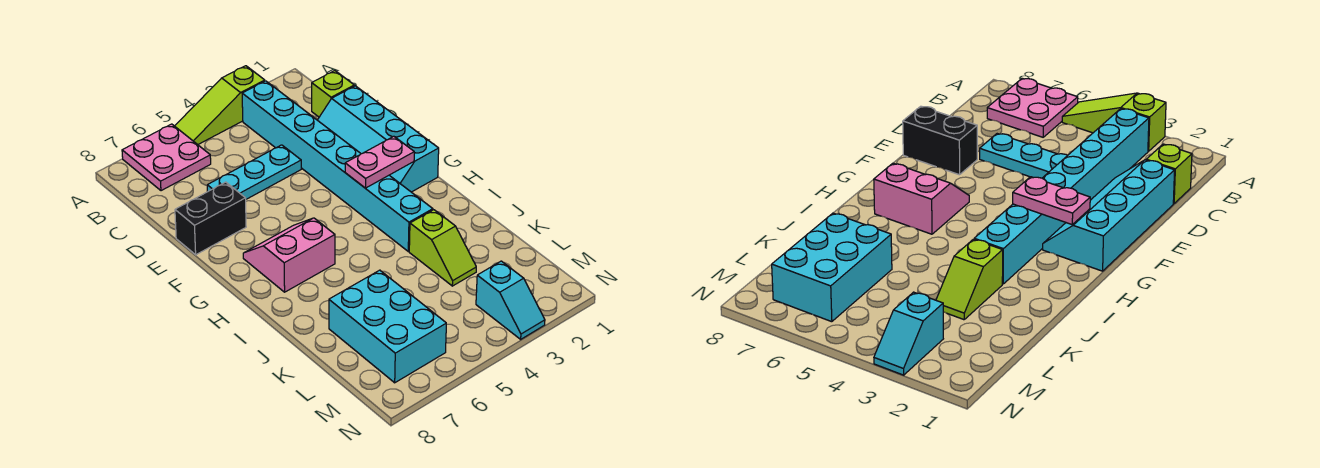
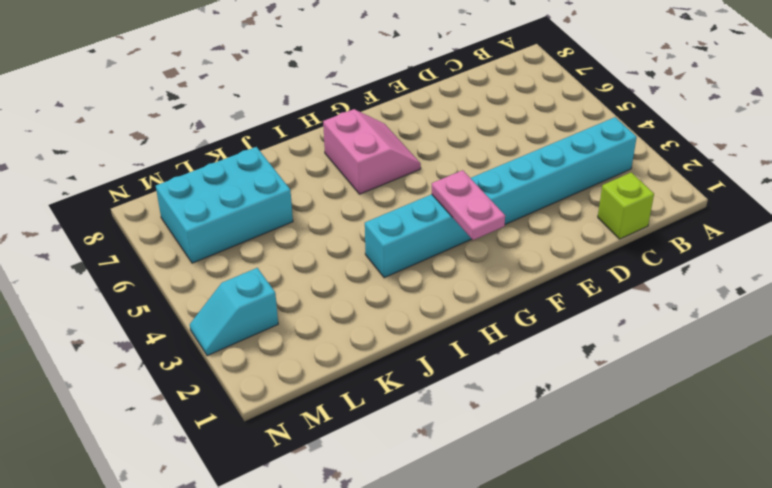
none -> lime slope A3:A5 level 1 top 3
none -> pink plate A6:B7 level 1
none -> cyan slope D1:G2 level 1 top 1

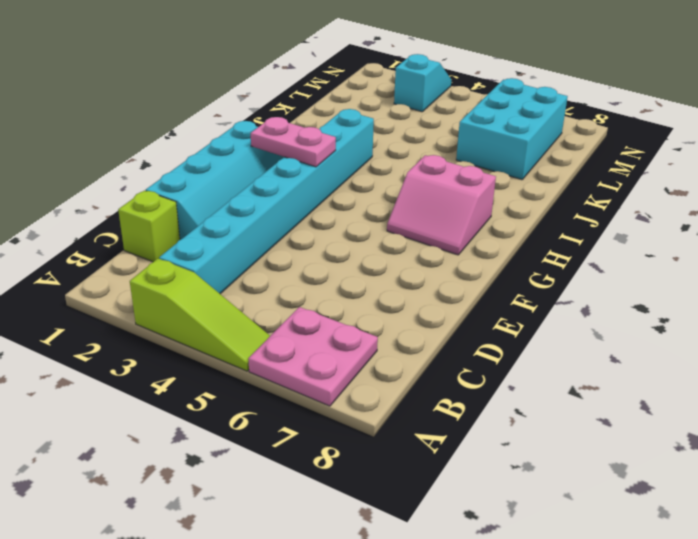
none -> cyan plate D4:D6 level 1
none -> black brick E7:E8 level 1
none -> lime slope J3:K3 level 1 top J

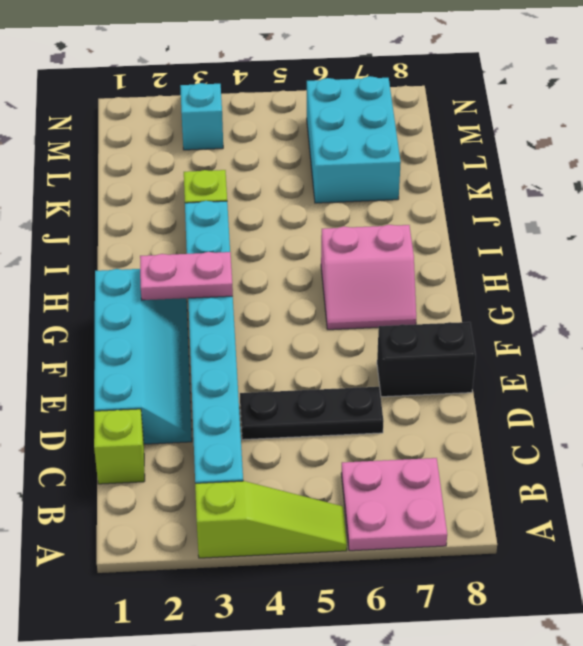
black plate D4:D6 level 1 -> cyan plate D4:D6 level 1

